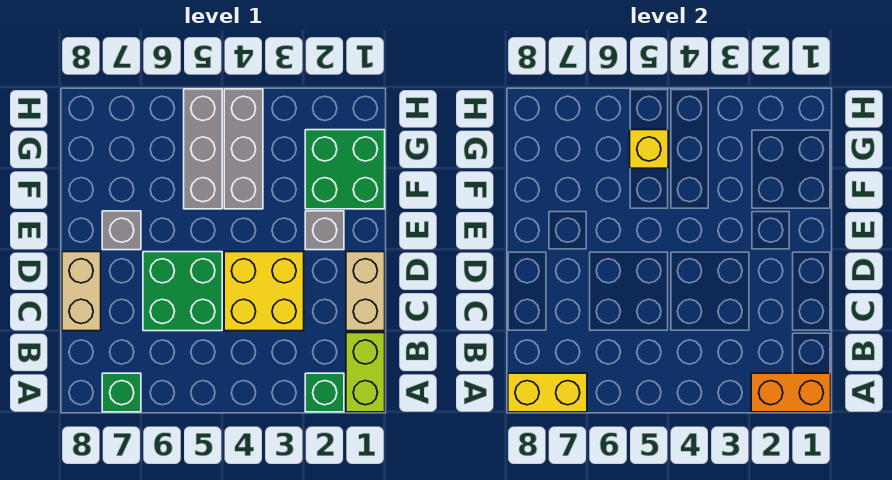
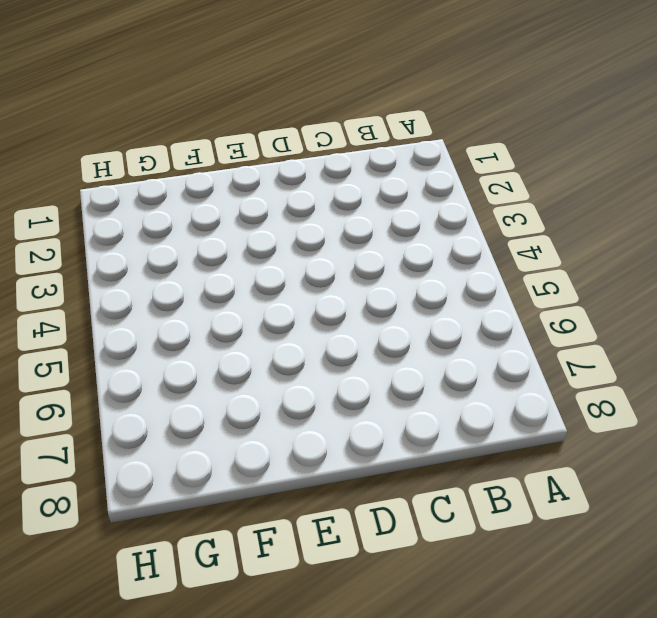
none -> lime brick A1:B1 level 1
none -> green brick A2 level 1
none -> green brick A7 level 1

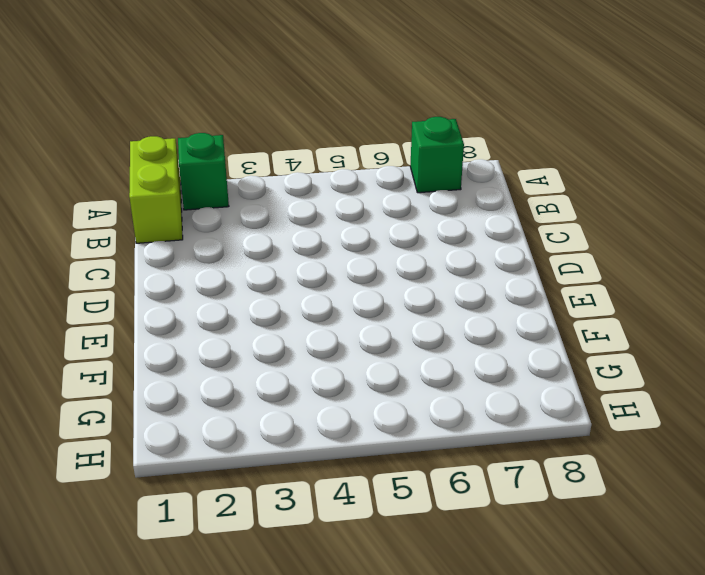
none -> tan brick C1:D1 level 1
none -> yellow brick C3:D4 level 1
none -> green brick C5:D6 level 1

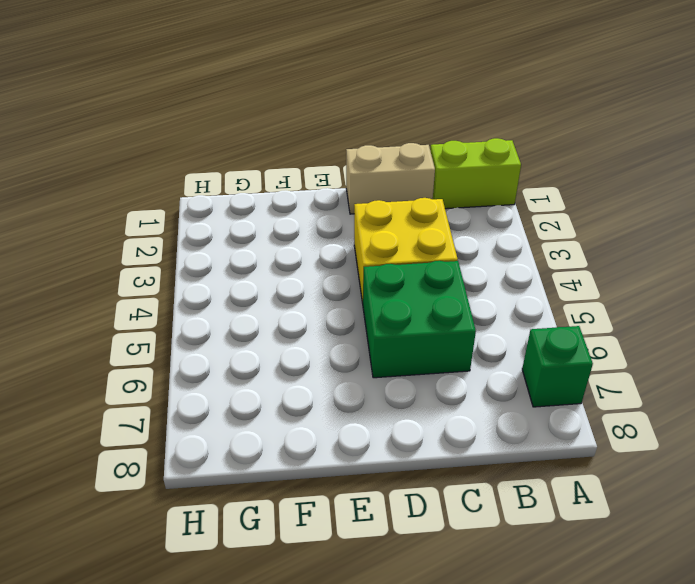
none -> green brick A2 level 1
none -> tan brick C8:D8 level 1
none -> grey brick E2 level 1

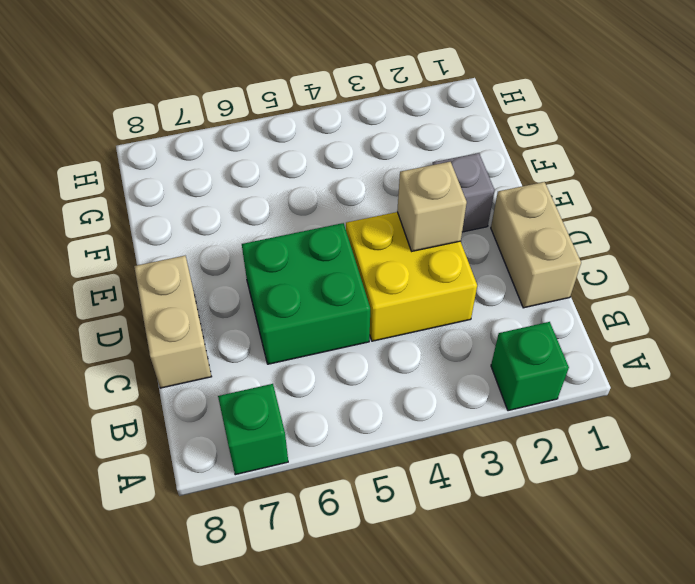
tan brick D3 level 2 -> none
none -> lime brick A1:B1 level 1
none -> grey brick E7 level 1
none -> green brick F1:G2 level 1

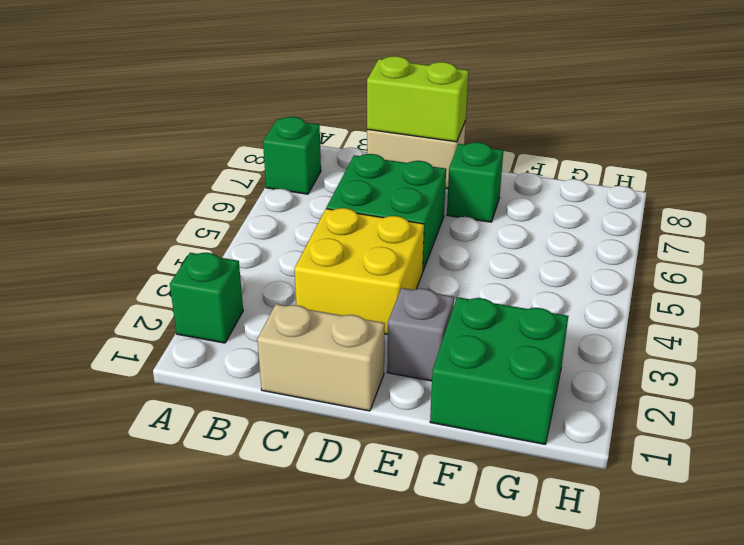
lime brick C8:D8 level 2 -> lime brick A1:B1 level 1
green brick E7 level 1 -> grey brick E7 level 1
none -> grey brick F4:H4 level 1
none -> grey brick F5:H5 level 1
none -> orange brick A1:A2 level 2

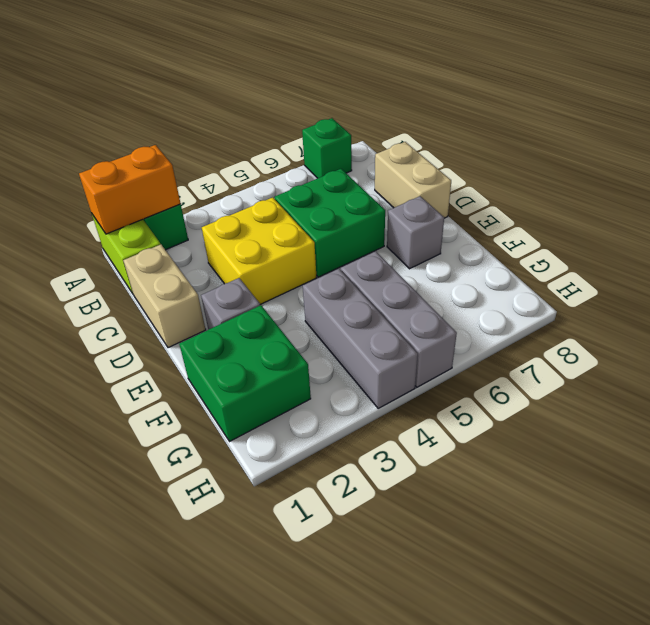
none -> yellow brick A7:A8 level 2
none -> yellow brick G5 level 2

